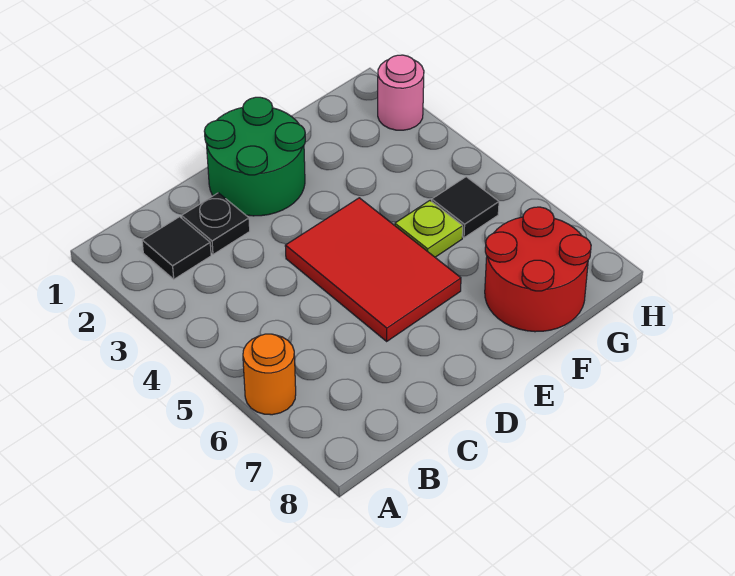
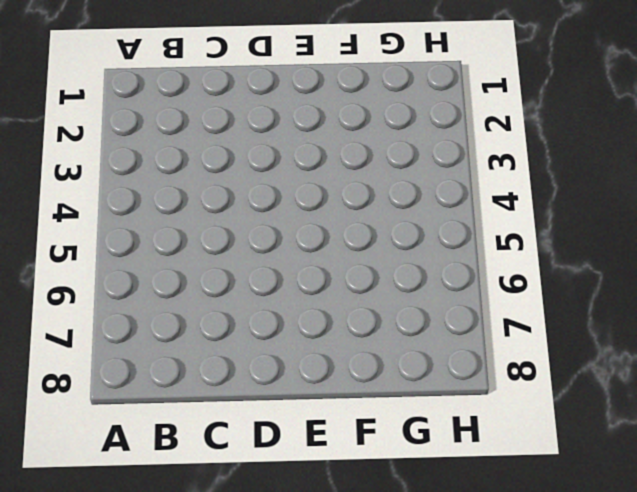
none -> orange round brick A6 level 1
none -> black tile B2 level 1

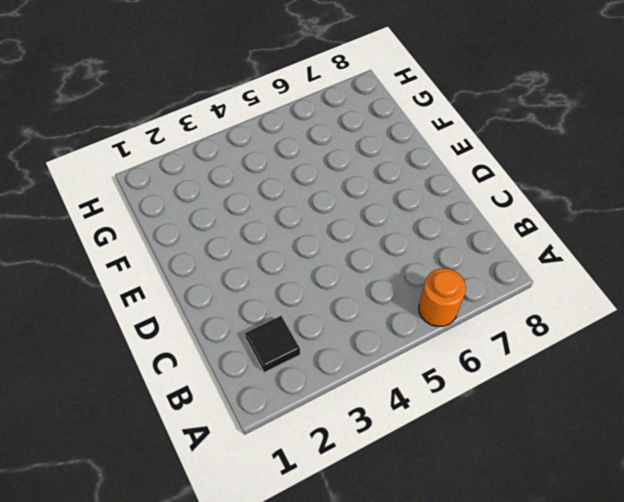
none -> black plate C2 level 1
none -> green round brick D1:E2 level 1

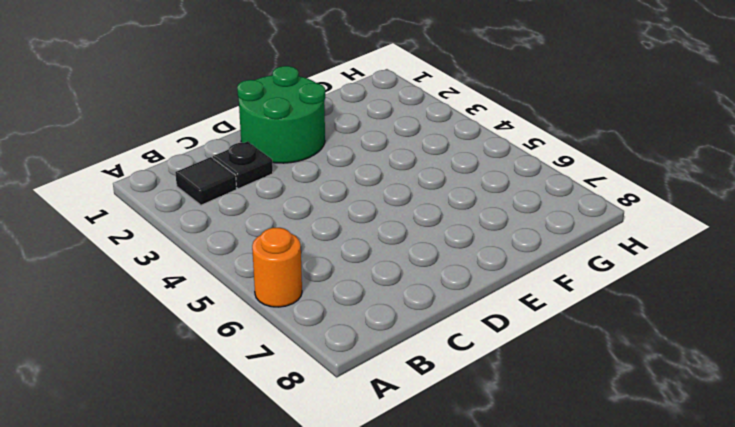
none -> red tile D4:E6 level 1
none -> lime plate F5 level 1

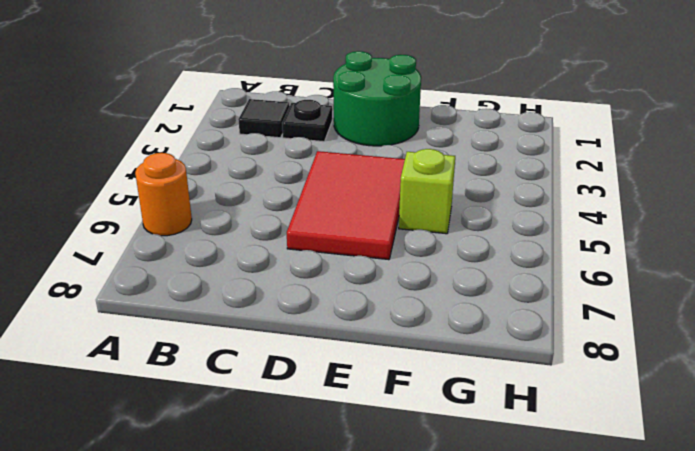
lime brick F5 level 1 -> lime plate F5 level 1
none -> red round brick F7:G8 level 1
none -> black tile G5 level 1

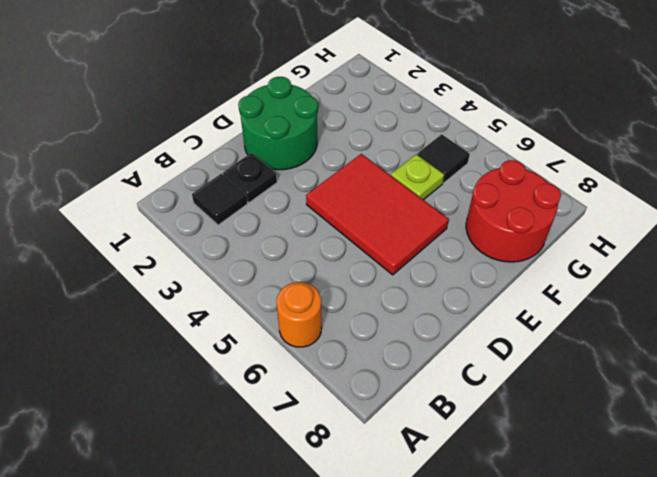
none -> pink round brick H2 level 1

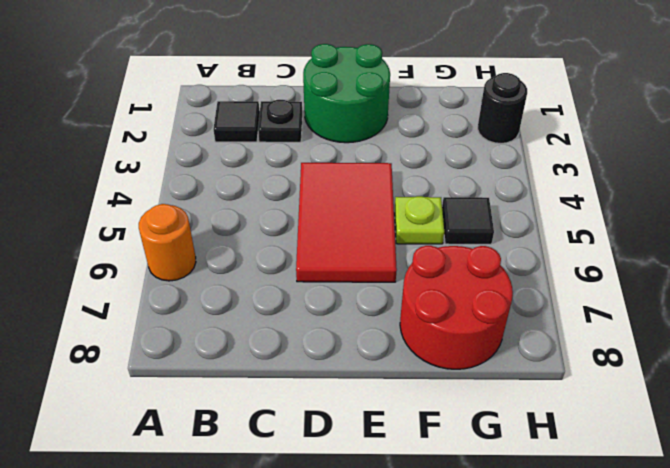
black round brick H2 level 1 -> pink round brick H2 level 1

